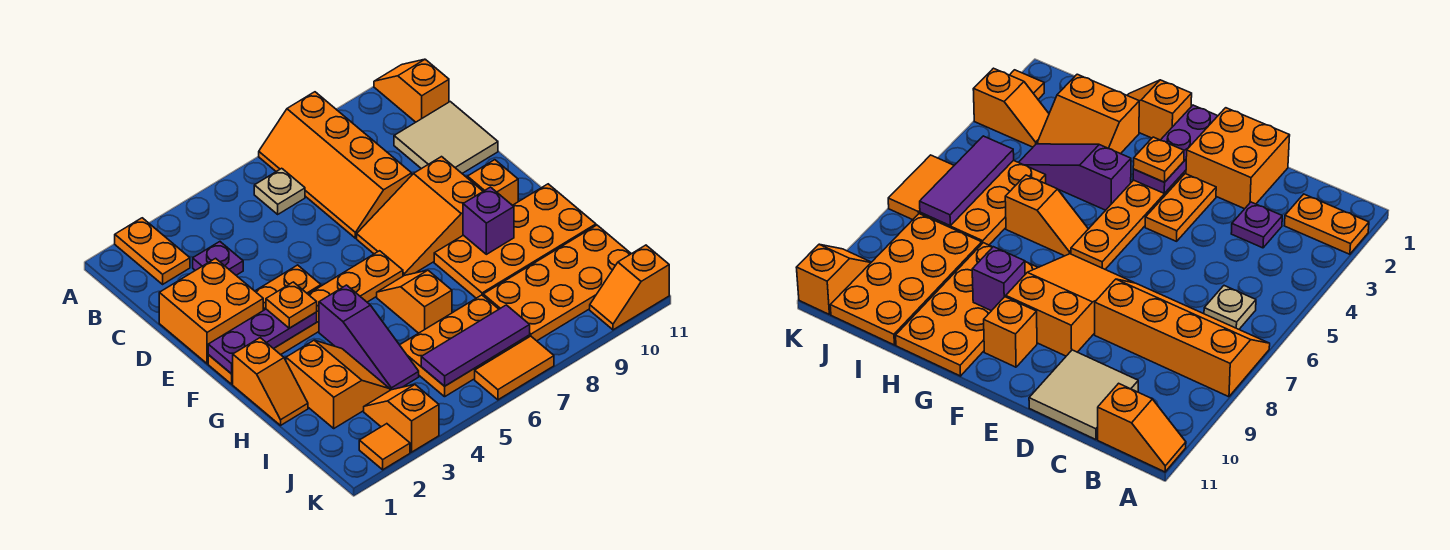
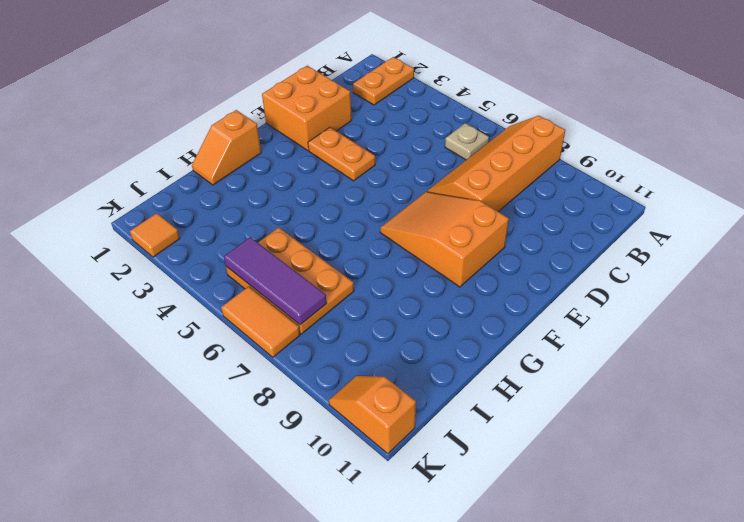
none -> orange slope A11:B11 level 1 top B
none -> purple plate C3 level 1
none -> tan tile C10:D11 level 1

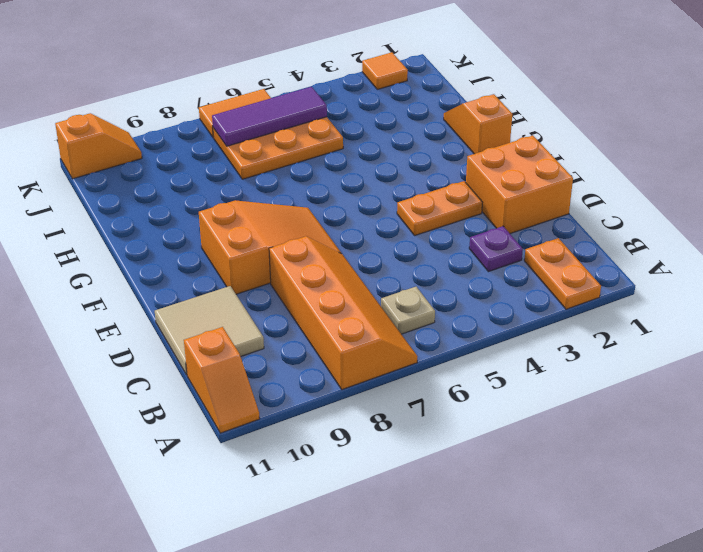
none -> orange plate F1:F6 level 1
none -> orange brick F10 level 1
none -> purple slope G4:I4 level 1 top G

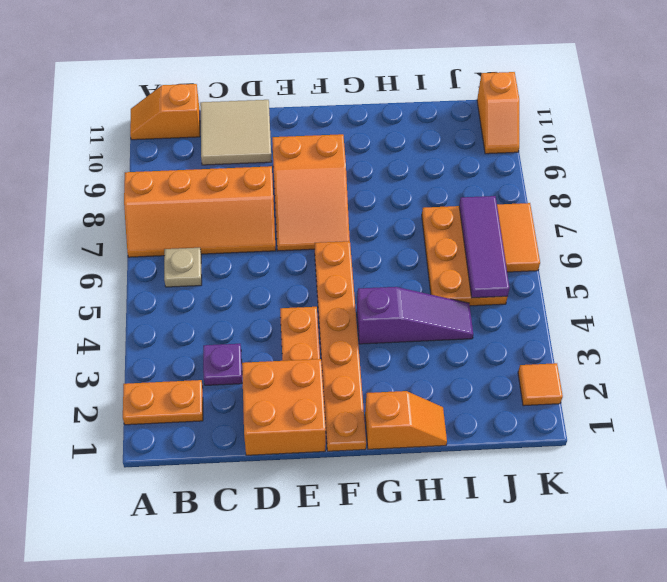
none -> orange brick F10 level 1
none -> orange slope G6:H6 level 1 top H
none -> orange plate G8:H11 level 1

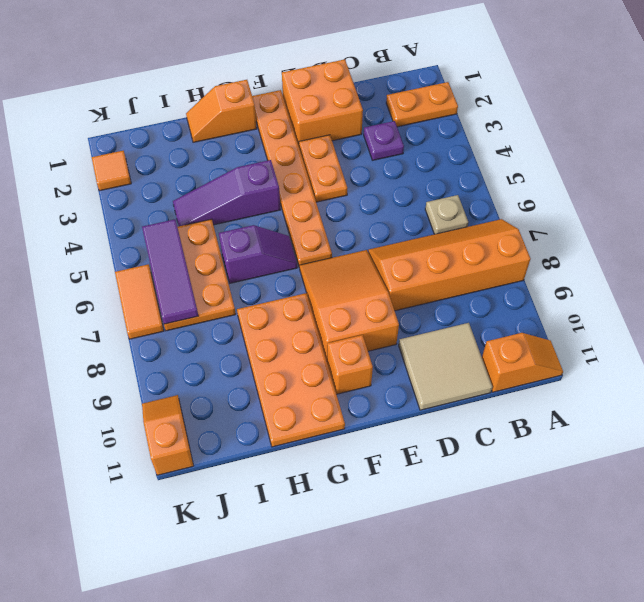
purple slope G6:H6 level 1 top H -> orange slope G6:H6 level 1 top H
none -> orange slope H2:I3 level 1 top 2
none -> orange plate I8:J11 level 1
none -> orange slope J3:K3 level 1 top K

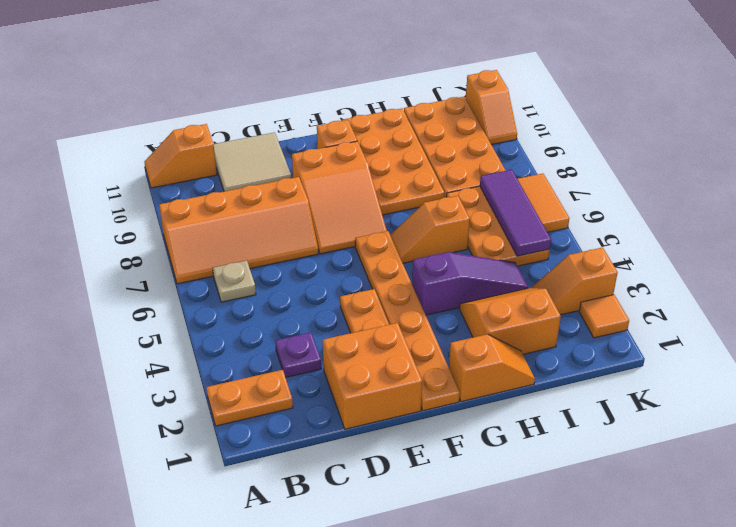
none -> purple plate F1:F3 level 2
none -> purple brick G9 level 2
none -> orange plate F3 level 3

